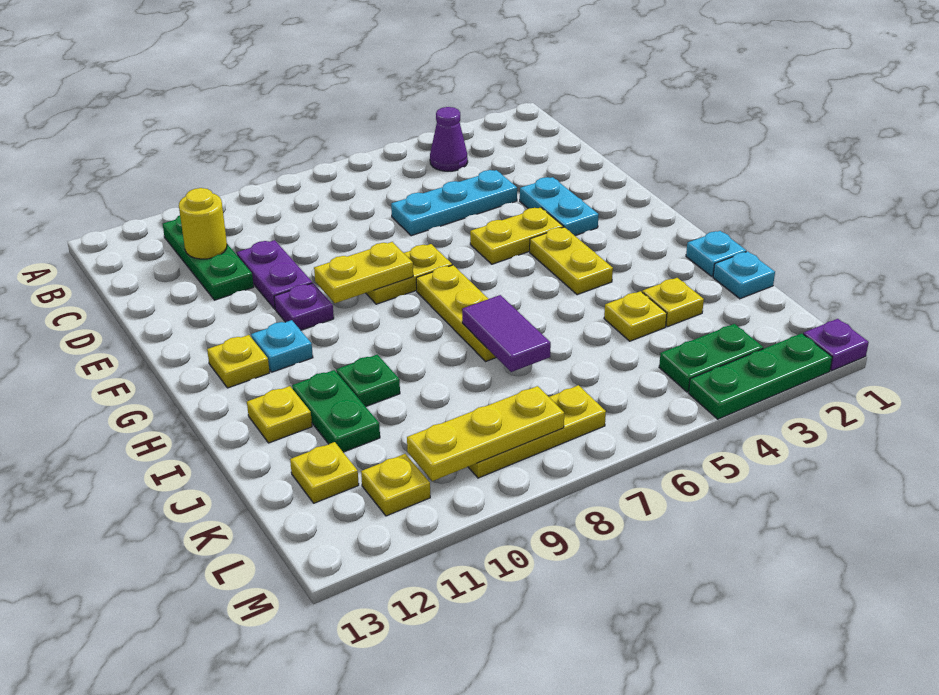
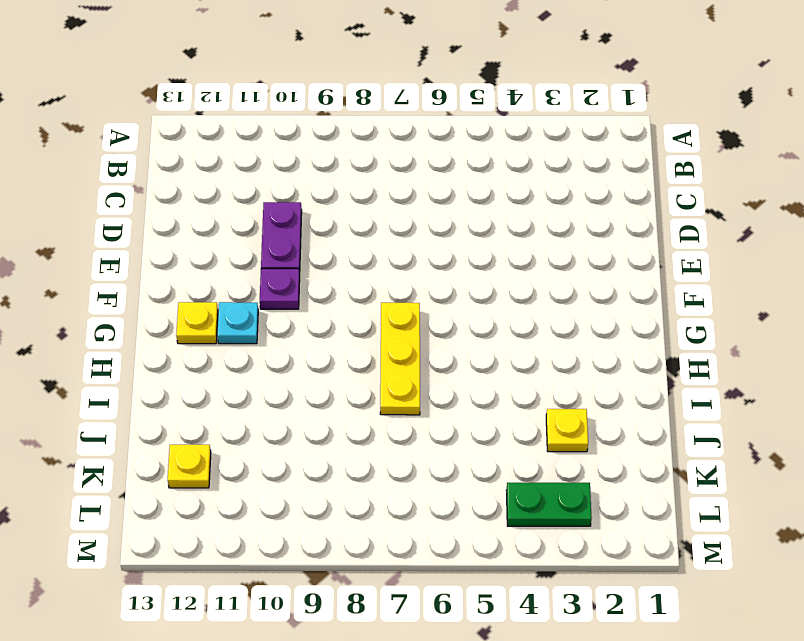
none -> purple cone B4 level 1
none -> green plate B11:D11 level 1
none -> cyan plate D4:D6 level 1

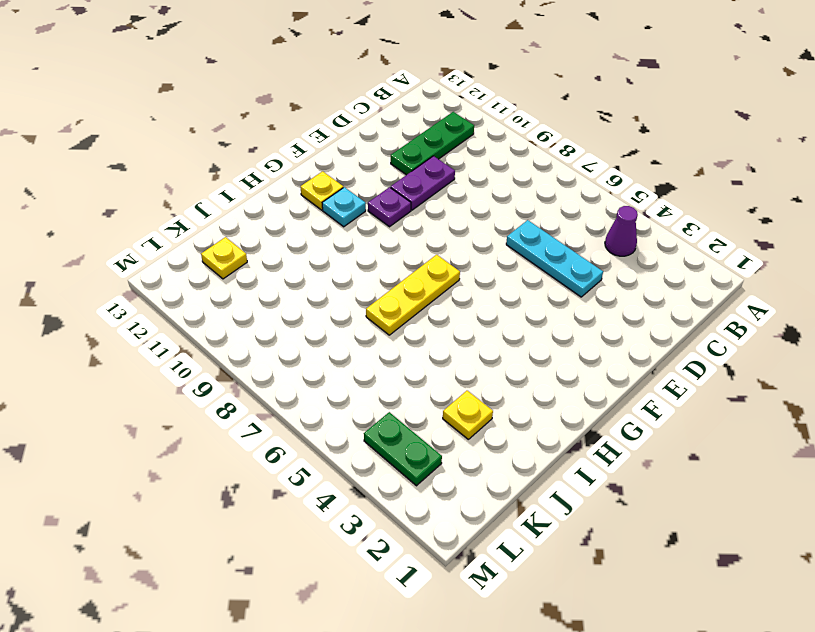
none -> cyan plate E3:F3 level 1
none -> yellow plate F4:F5 level 1
none -> yellow plate F7:F8 level 1

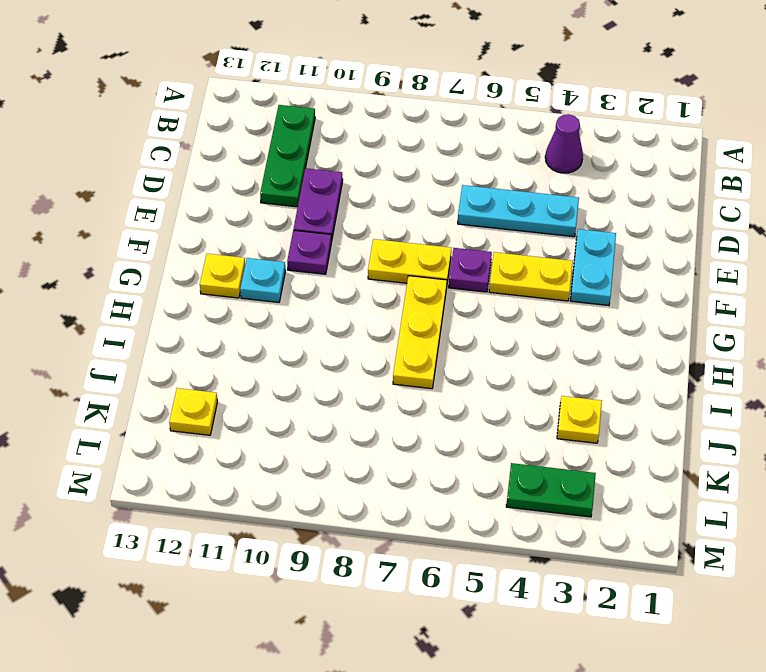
purple plate F6 level 1 -> purple plate M1 level 1
none -> yellow plate G4:H4 level 1
none -> cyan plate I1 level 1
none -> green plate I10 level 1

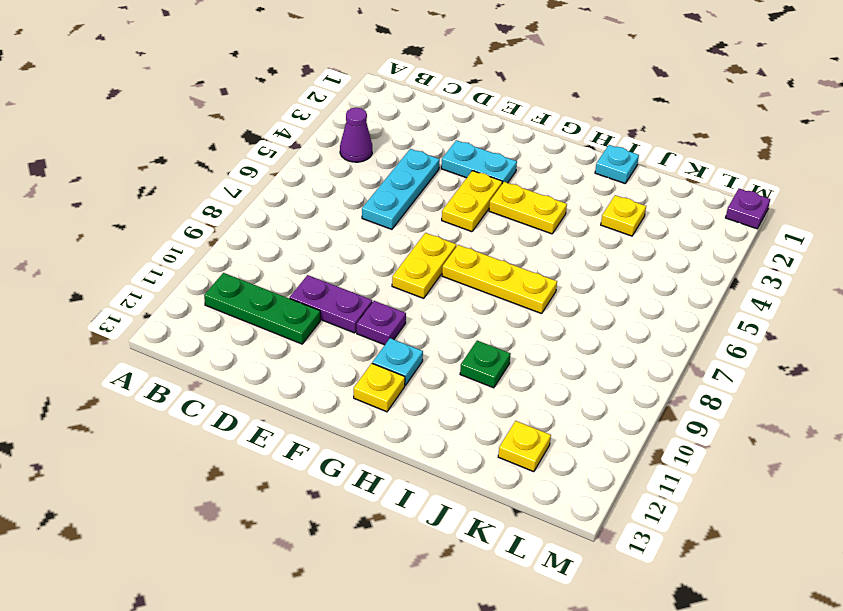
none -> green plate I11:J11 level 1
none -> yellow plate I12 level 1
none -> cyan plate J1 level 1

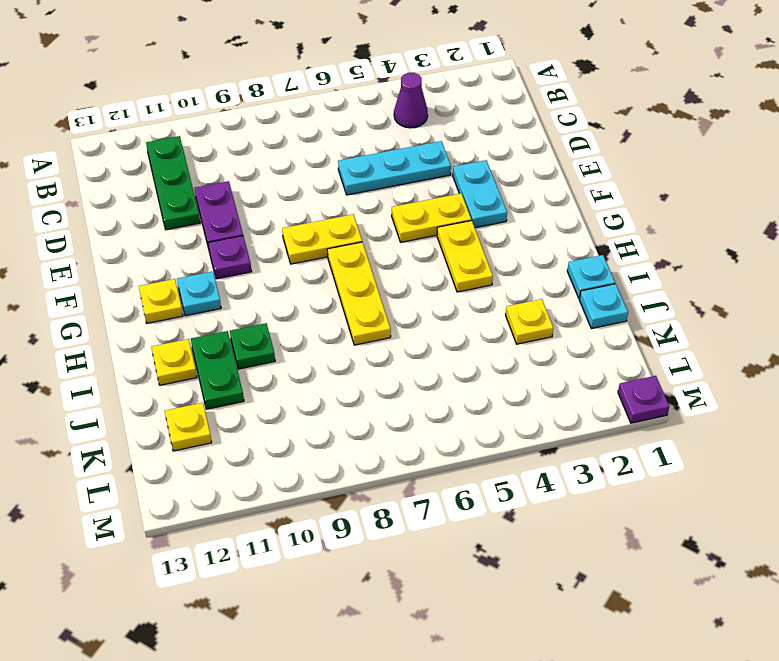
none -> yellow plate J4 level 1
none -> green plate L3:L4 level 1
none -> yellow plate L7:L9 level 1

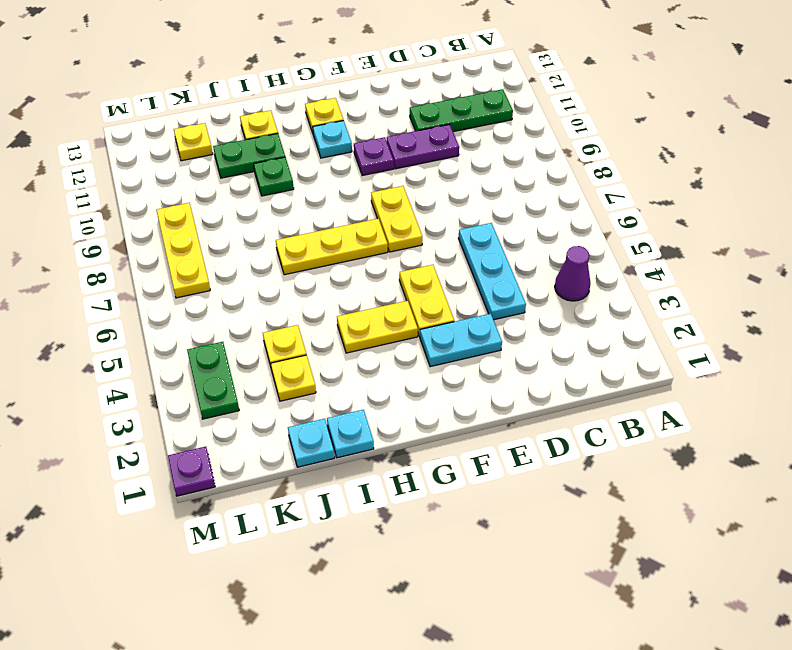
none -> yellow plate L11 level 1
none -> green plate M2:M4 level 1
none -> yellow round brick C11 level 2

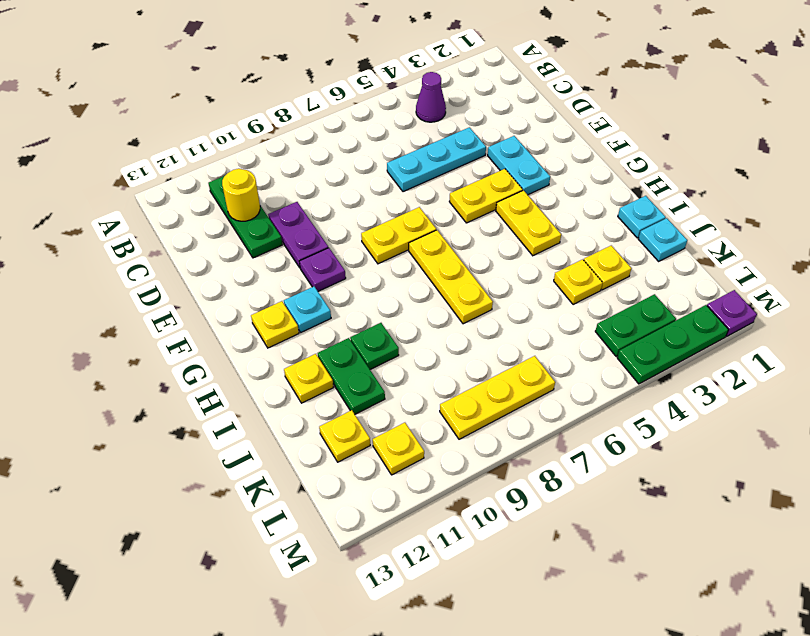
none -> yellow plate F8:F9 level 2
none -> purple tile I7:J7 level 2
none -> yellow plate L8:L10 level 2

